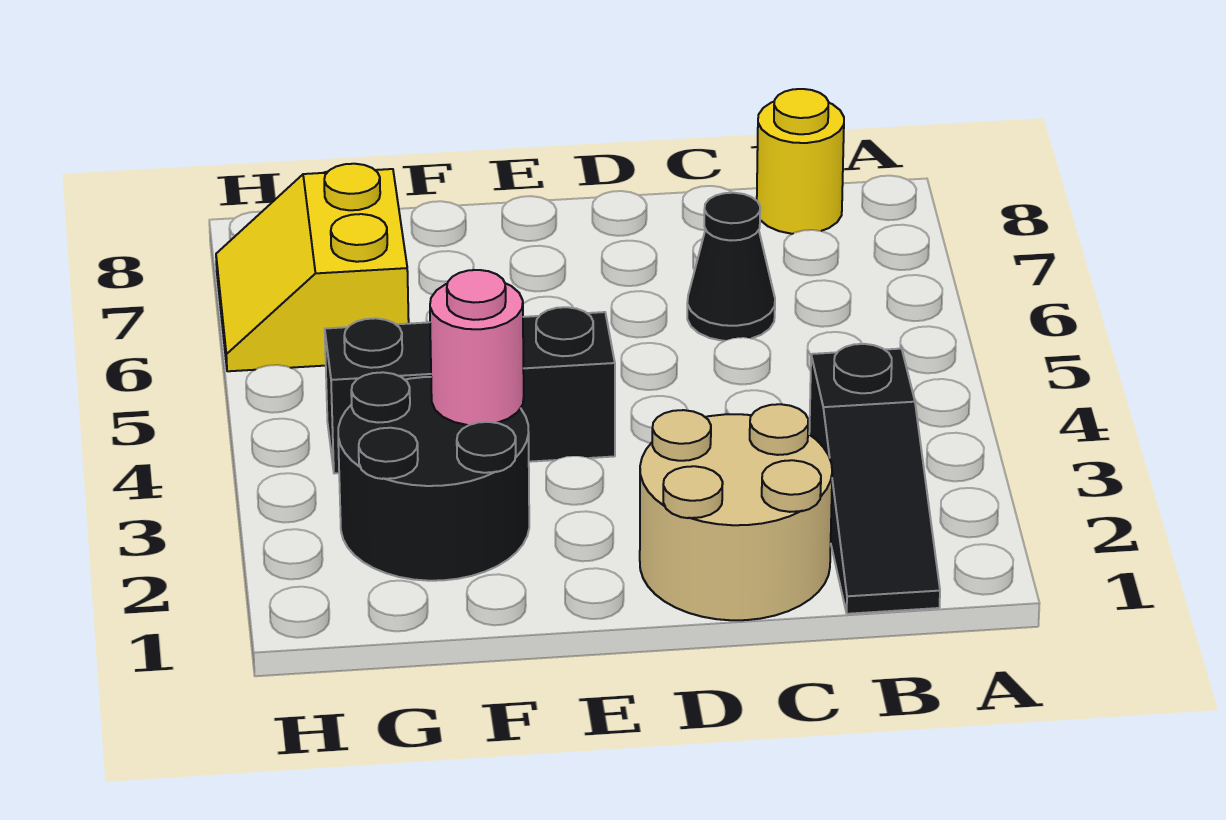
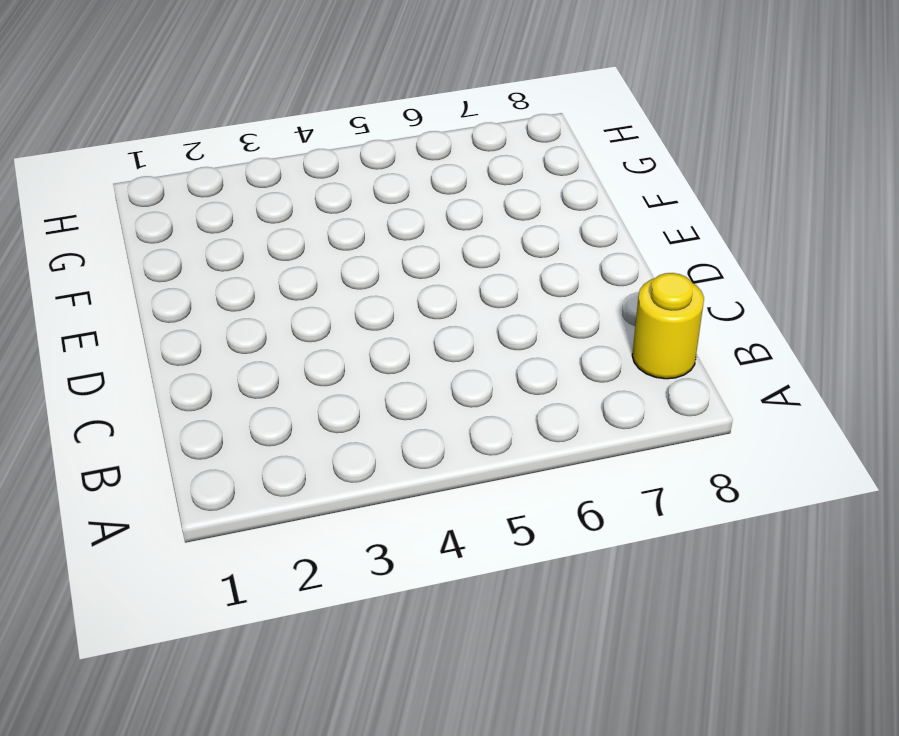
none -> black slope B1:B3 level 1 top 3
none -> tan round brick C1:D2 level 1

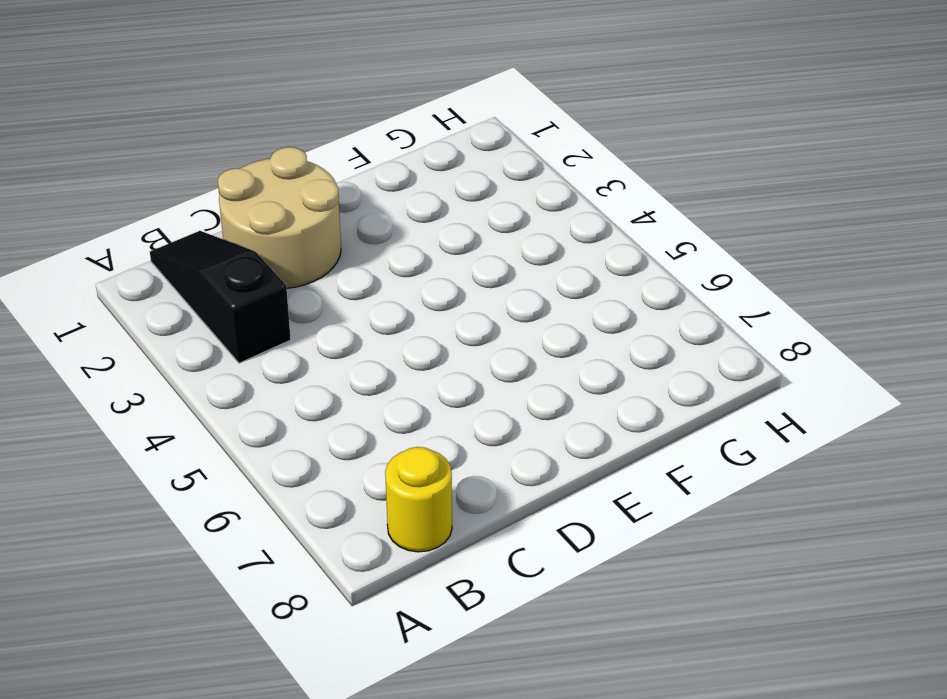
none -> black cone C6 level 1
none -> black brick E4:G4 level 1

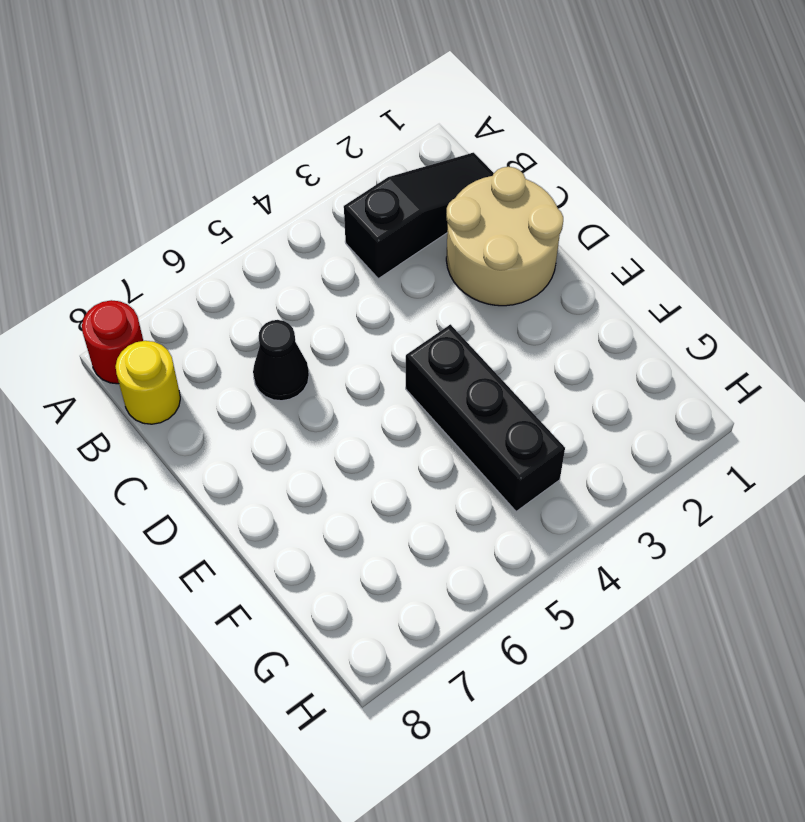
red round brick A8 level 1 -> none
none -> black round brick F2:G3 level 1
none -> yellow slope G6:H7 level 1 top G

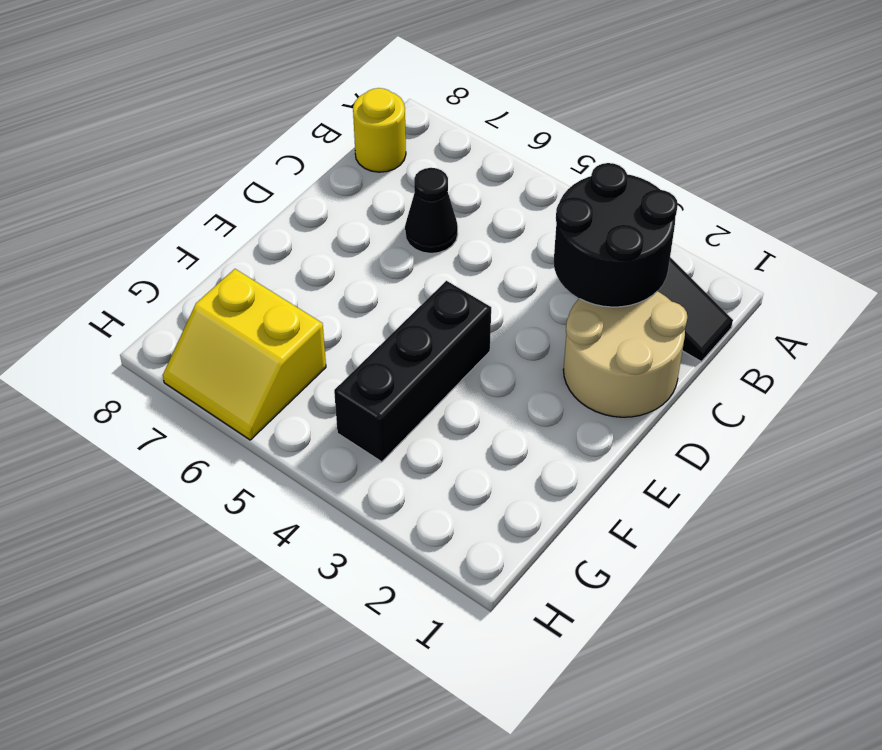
black round brick B2:C3 level 2 -> black round brick F2:G3 level 1
none -> pink round brick F3 level 2

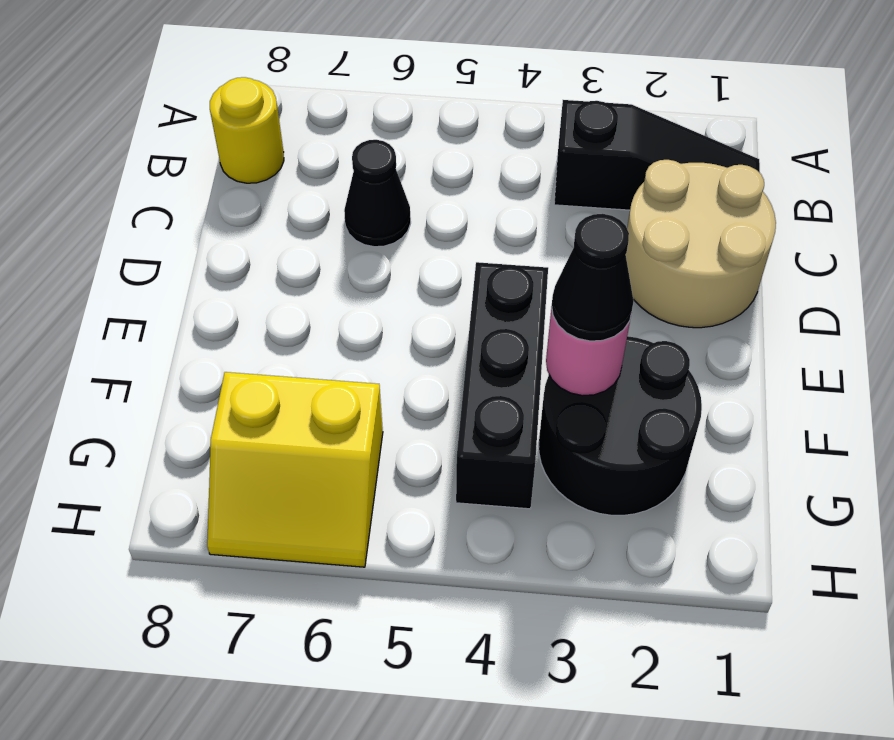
black cone F3 level 3 -> none

